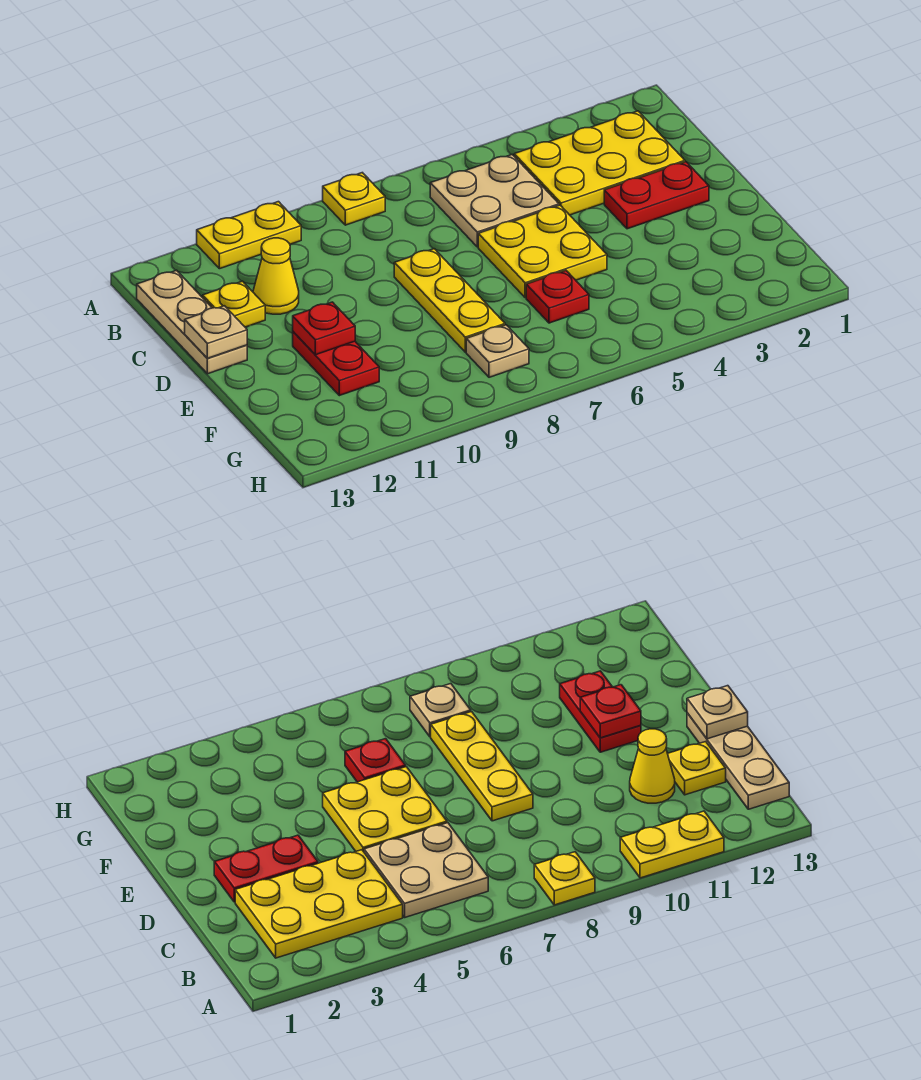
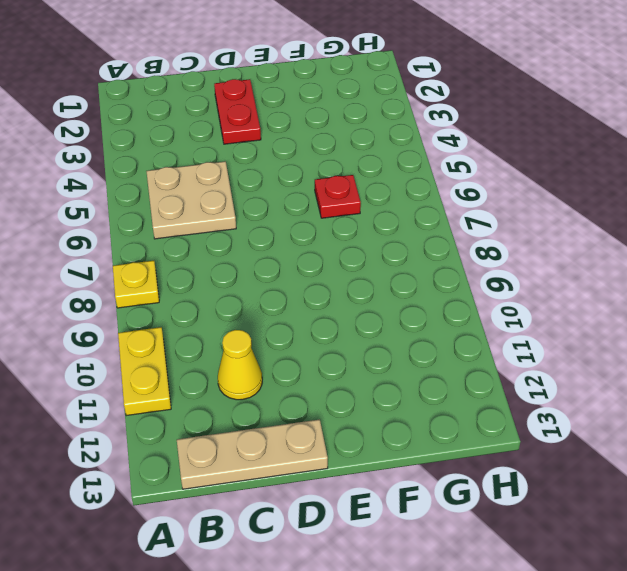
none -> yellow plate B2:C4 level 1
none -> yellow plate C12 level 1
none -> yellow plate D5:E6 level 1

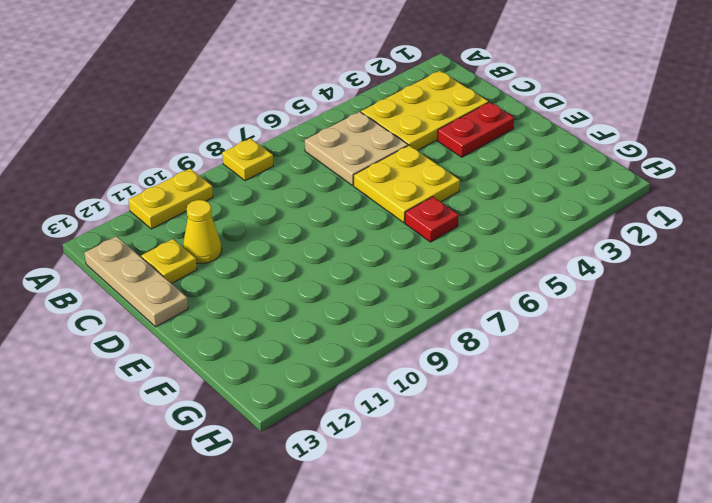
none -> yellow plate D8:F8 level 1
none -> red plate E11:F11 level 1
none -> tan plate G8 level 1

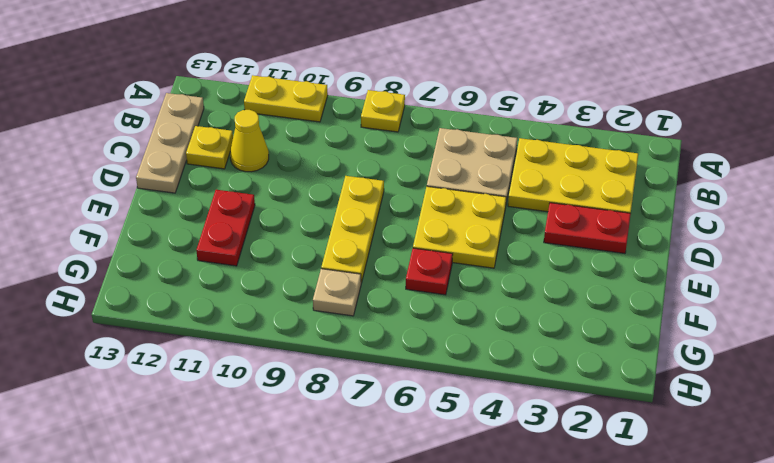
none -> tan plate D13 level 2
none -> red plate E11 level 2

